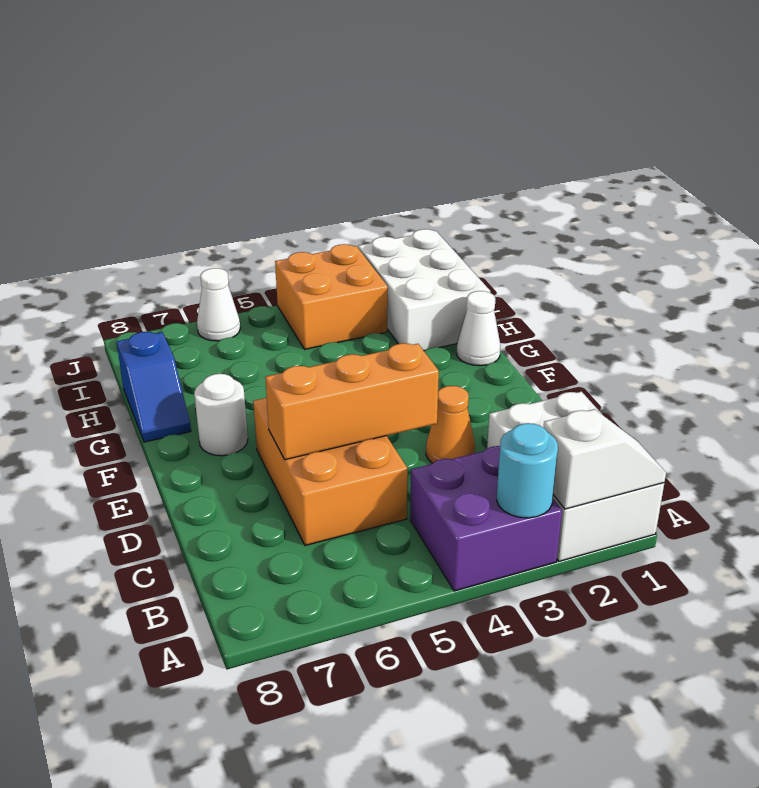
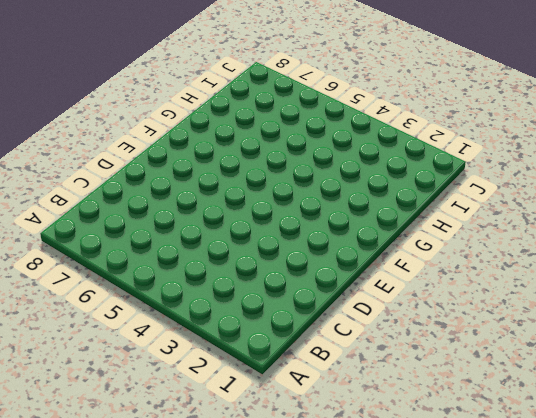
none -> white brick A1:C2 level 1
none -> purple brick A3:B4 level 1
none -> orange brick C5:E6 level 1

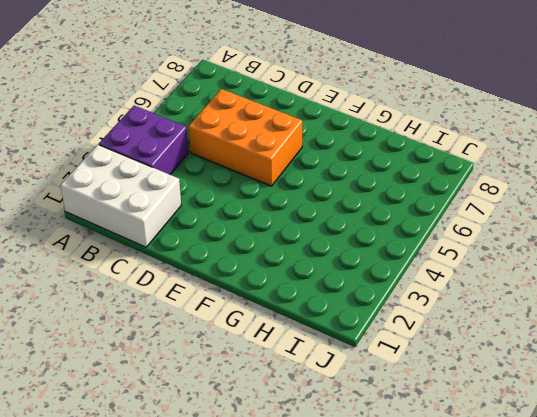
none -> orange cone D3 level 1
none -> white round brick F7 level 1
none -> white cone G1 level 1

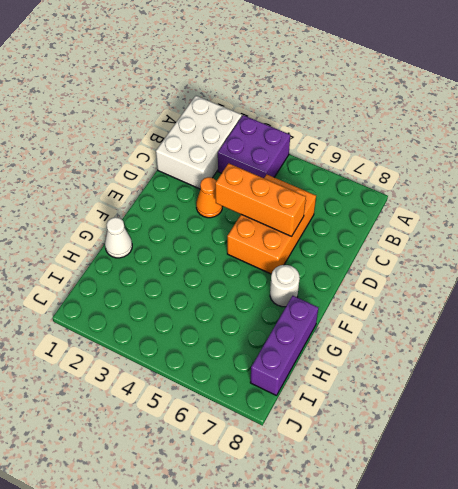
purple brick G8:I8 level 1 -> blue slope G8:H8 level 1 top H
none -> white brick H1:J2 level 1
none -> orange brick I3:J4 level 1
none -> white cone J6 level 1

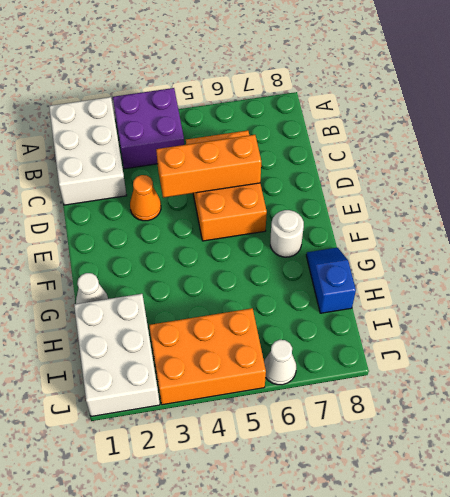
orange brick I3:J5 level 1 -> orange brick I3:J4 level 1
none -> white slope A1:A2 level 2 top 2
none -> cyan round brick A3 level 2

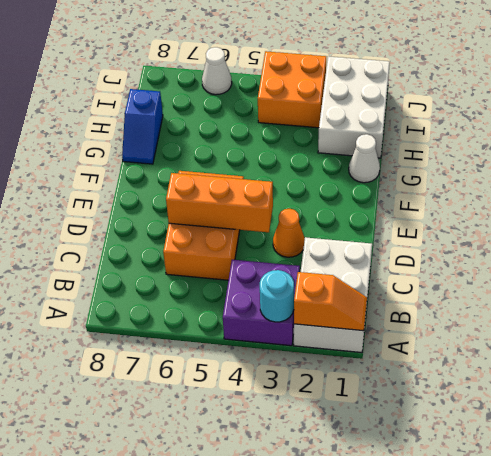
orange slope A1:A2 level 2 top 2 -> white slope A1:A2 level 2 top 2
none -> white round brick F7 level 1

